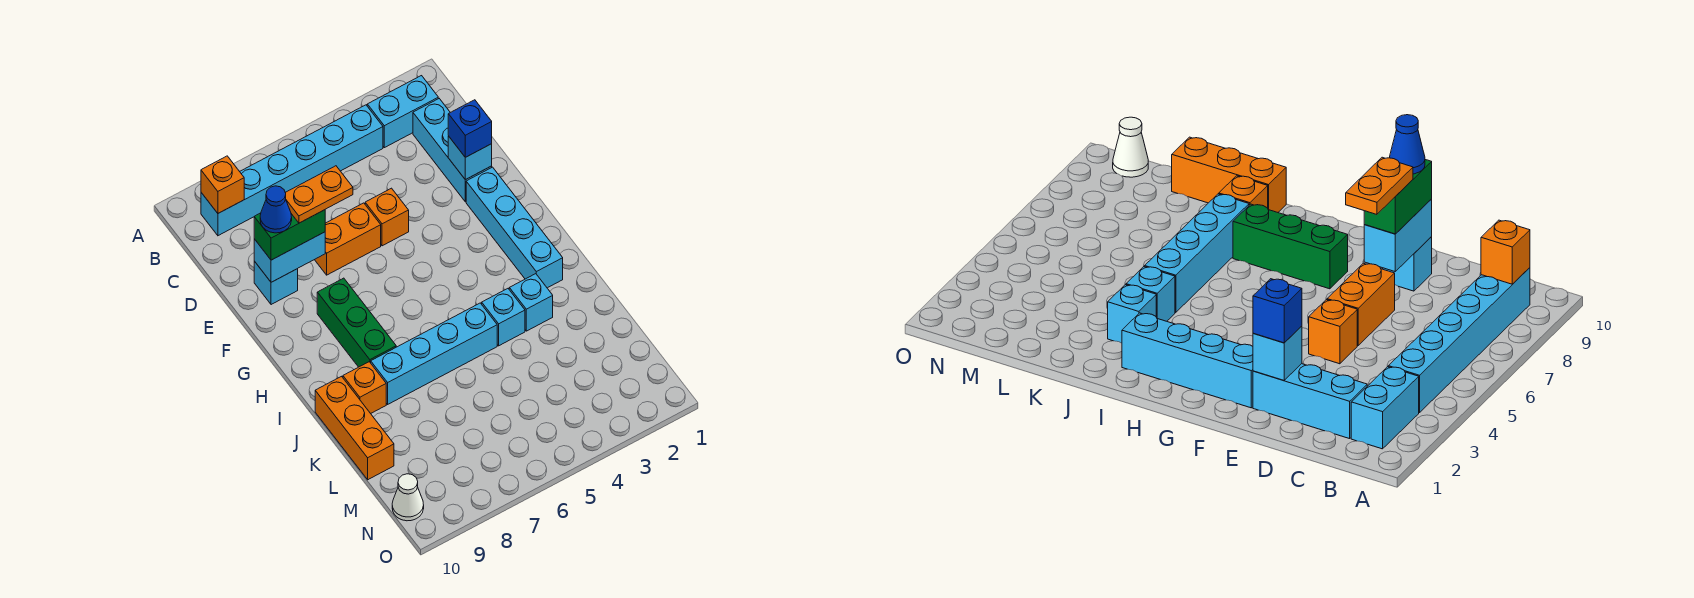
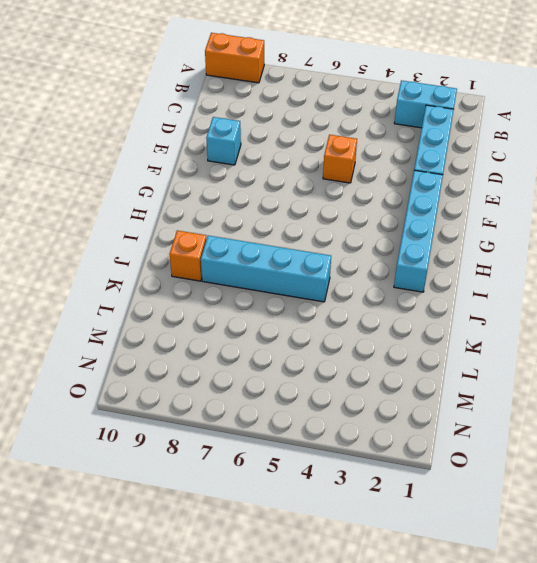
orange brick A9:A10 level 1 -> orange brick E6:E7 level 1
none -> cyan brick B4:B9 level 1
none -> green brick G8:I8 level 1
none -> cyan brick J3 level 1

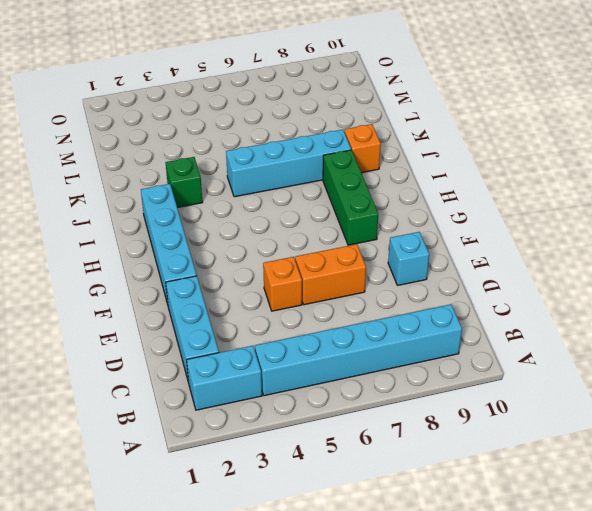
green brick J3 level 1 -> cyan brick J3 level 1
none -> cyan brick J4 level 1
none -> orange brick J10:L10 level 1
none -> white cone N10 level 1

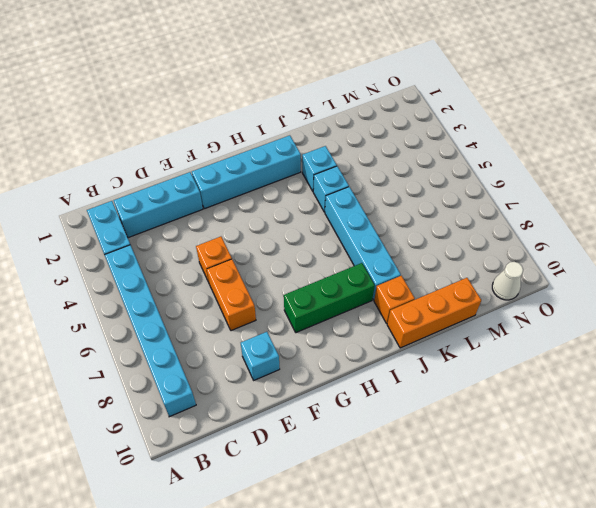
none -> orange brick B9 level 2
none -> cyan brick E2 level 2
none -> cyan brick E8:E9 level 2

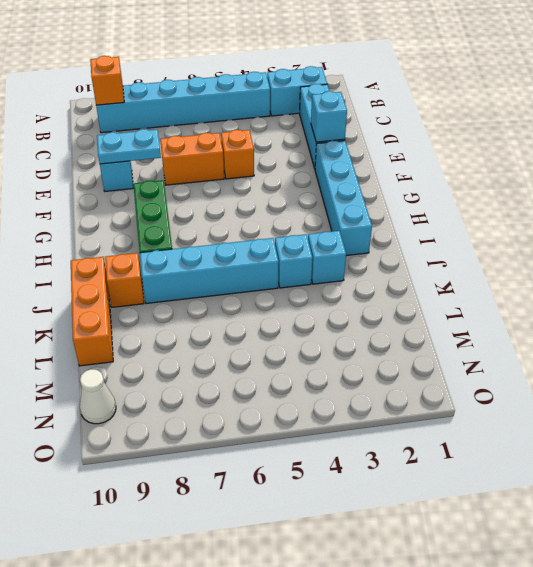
cyan plate E8:E9 level 2 -> cyan brick E8:E9 level 2
none -> blue brick E2 level 3
none -> green brick E8:E9 level 3
none -> orange plate E7:E8 level 4

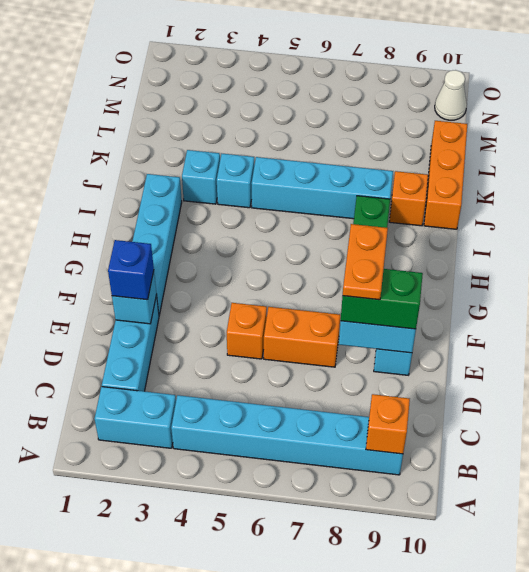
orange plate E8:F8 level 4 -> orange plate E7:E8 level 4
none -> blue cone E9 level 4

